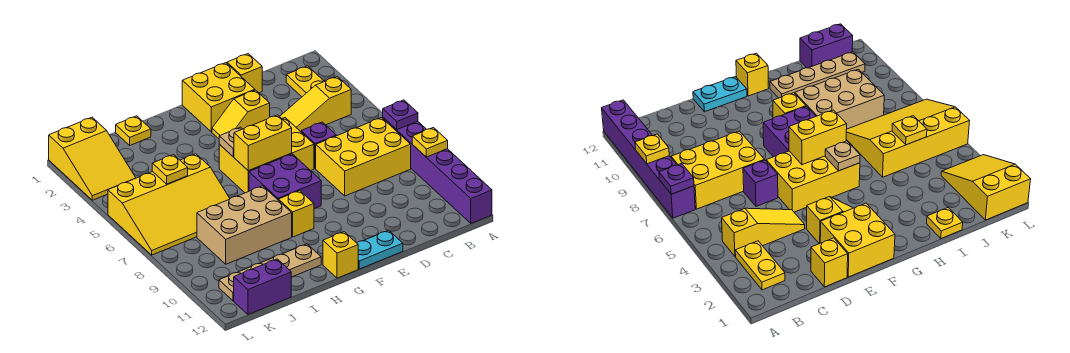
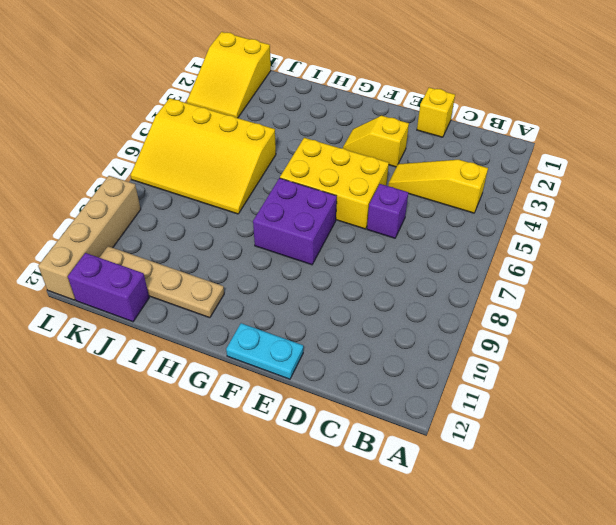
tan brick L9:L12 level 1 -> none
none -> purple brick A7:A12 level 1
none -> yellow plate B2:B3 level 1
none -> yellow brick B7:D8 level 1

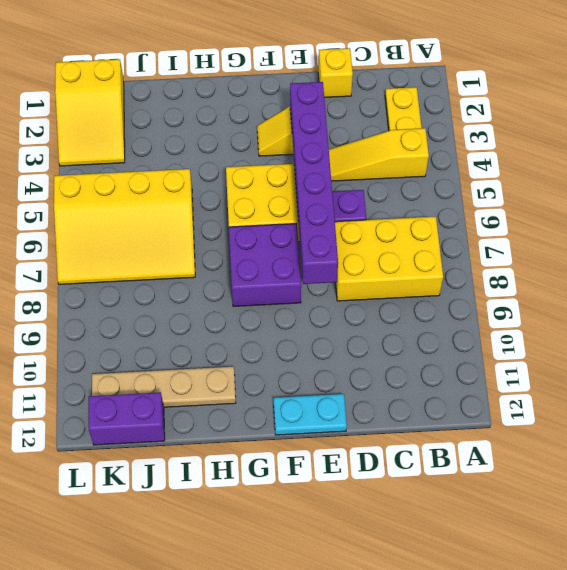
purple brick E3:E8 level 2 -> purple brick A7:A12 level 1
none -> yellow brick E1:F2 level 1
none -> yellow brick G9 level 1
none -> yellow brick G12 level 1

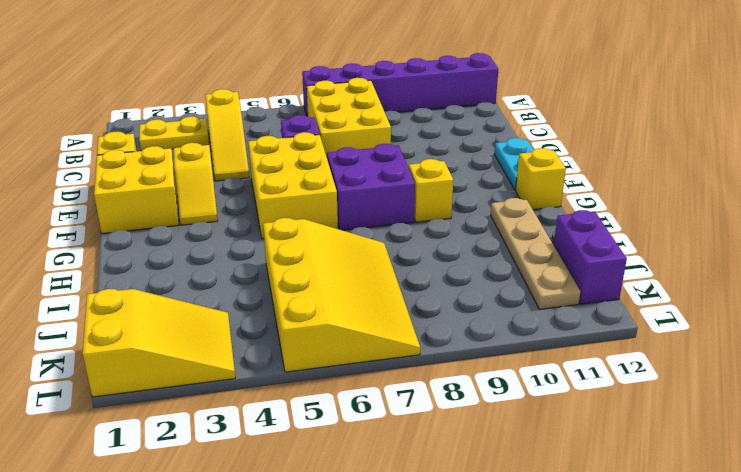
none -> tan brick H8:J9 level 1
none -> yellow plate I1 level 1
none -> purple plate A7 level 2

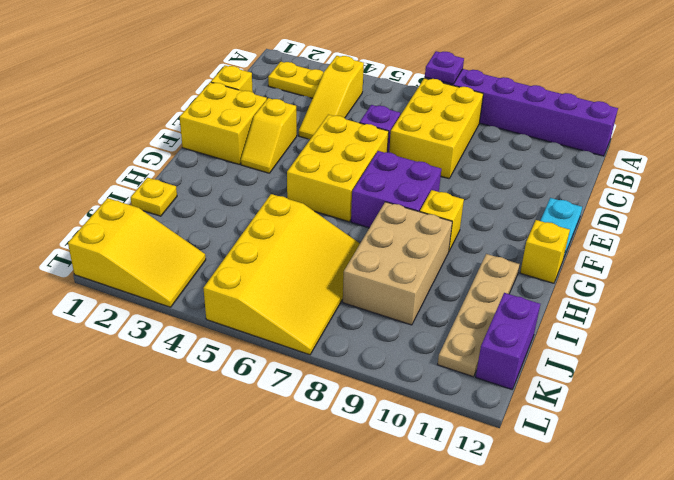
none -> yellow plate A9 level 2
none -> yellow brick F6:G6 level 2
none -> tan plate G5 level 2

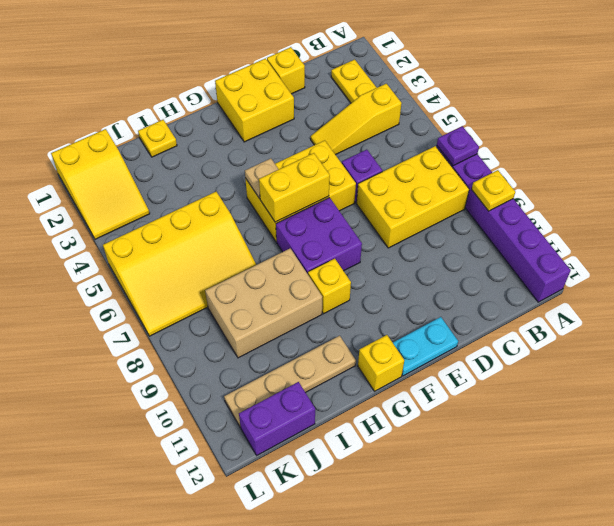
none -> yellow slope E3:F3 level 1 top E
none -> yellow plate J5 level 2

